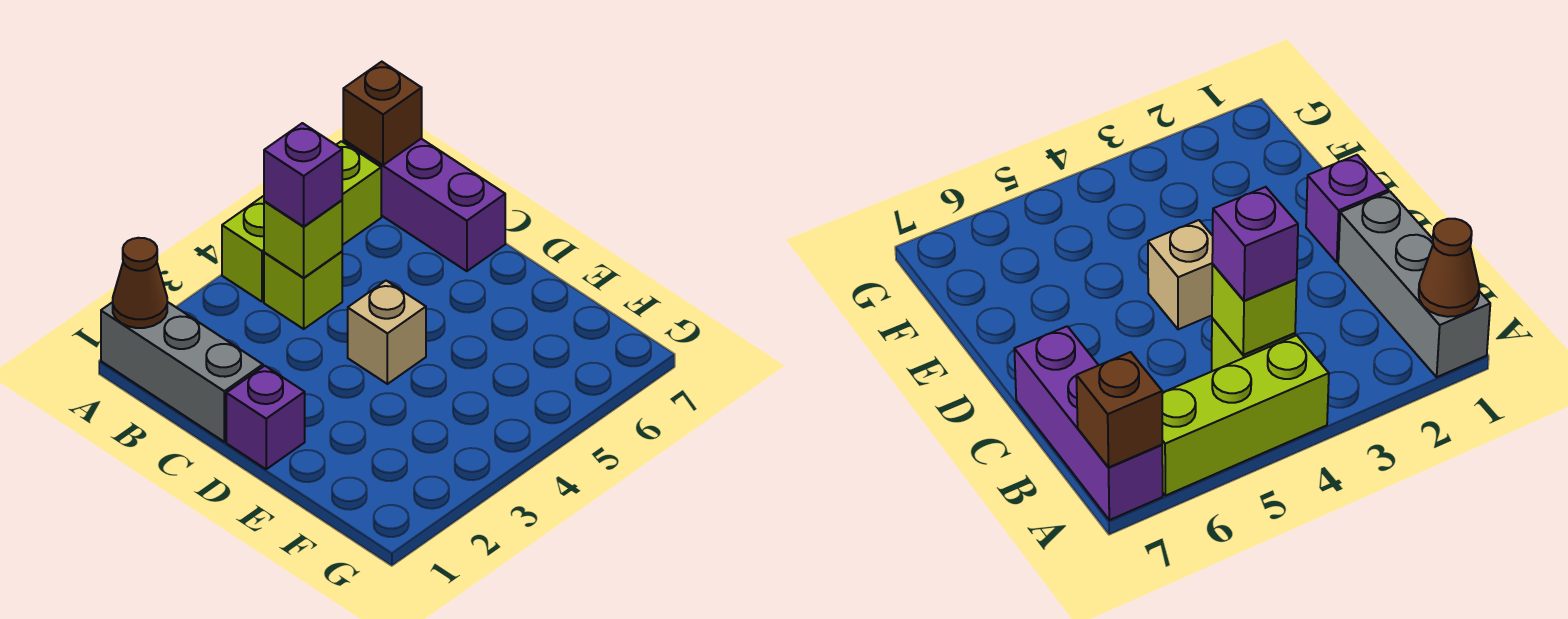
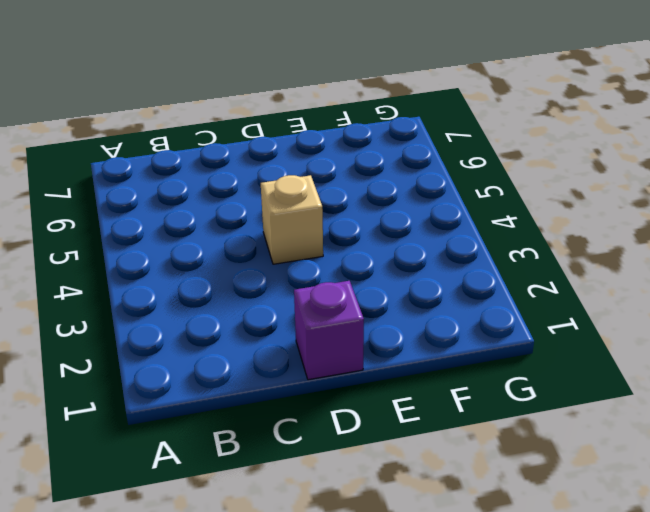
none -> grey brick A1:C1 level 1
none -> lime brick A4:A6 level 1

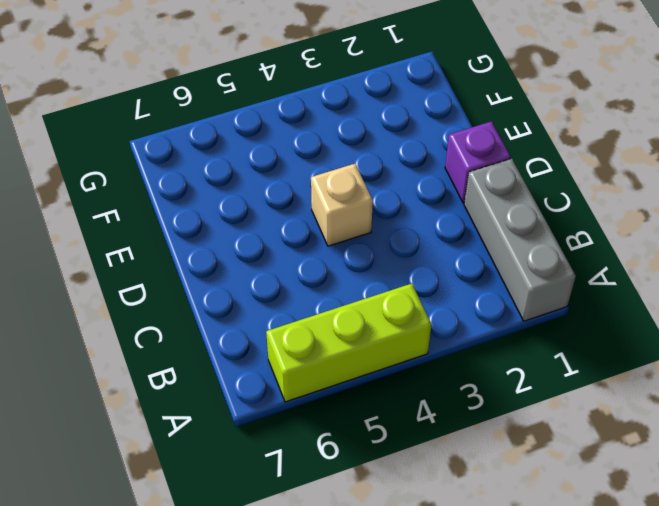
none -> purple brick A7:C7 level 1
none -> lime brick B4 level 1

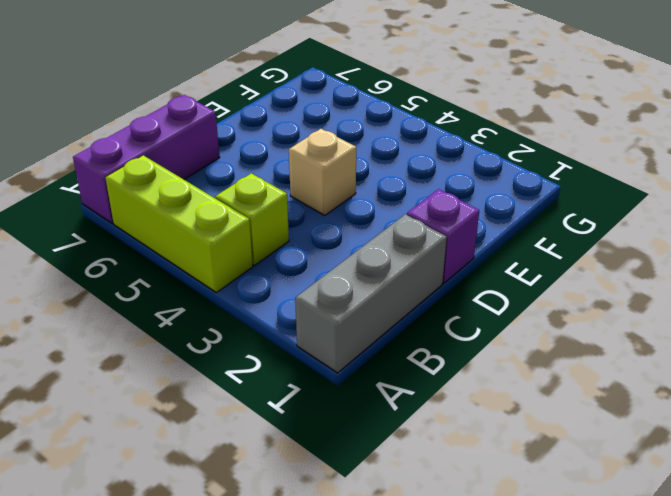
none -> brown cone A1 level 2
none -> brown brick A7 level 2

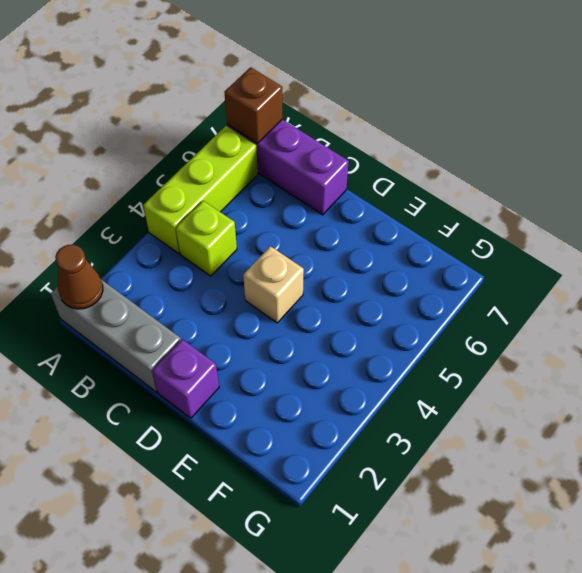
none -> lime brick B4 level 2
none -> purple brick B4 level 3

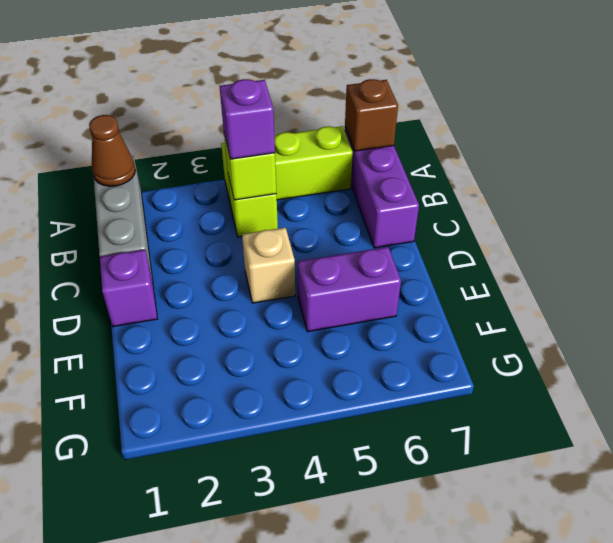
purple brick E5:E6 level 1 -> none

